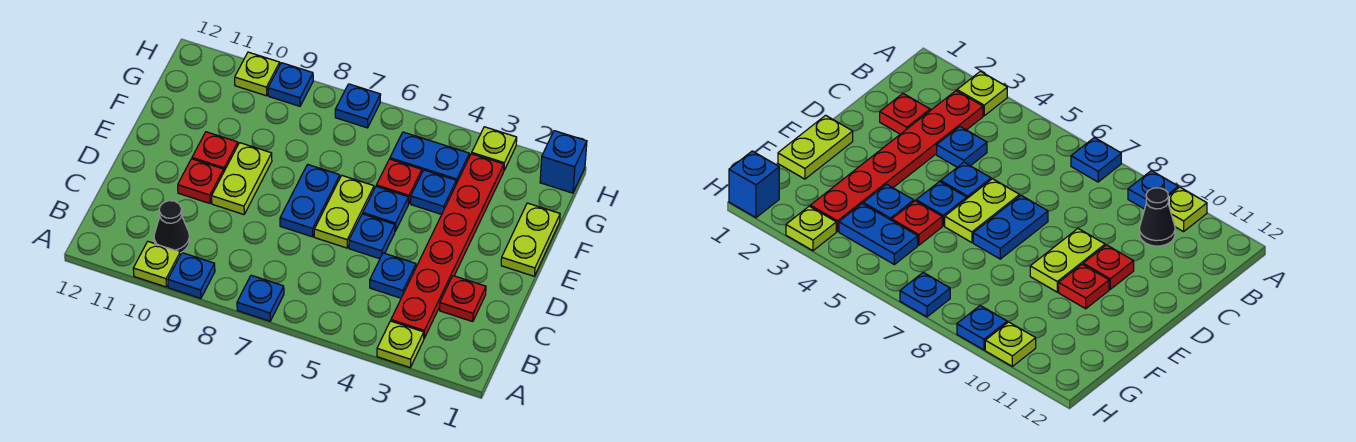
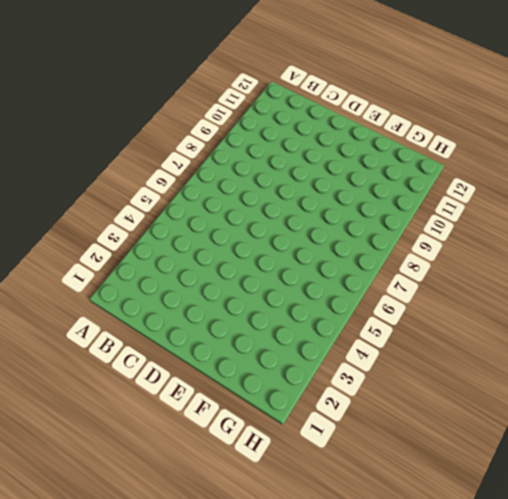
none -> lime plate A3 level 1
none -> blue plate A7 level 1
none -> blue plate A9 level 1

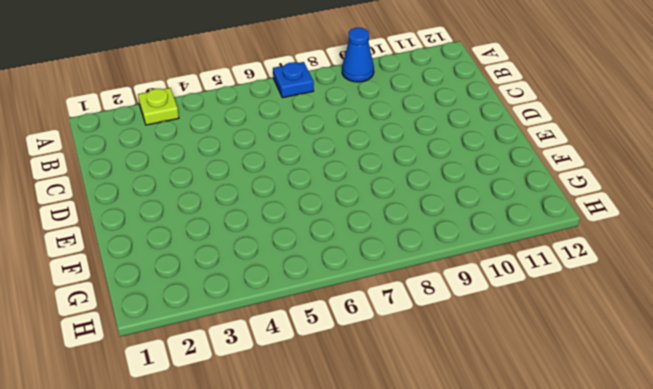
blue cone A9 level 1 -> blue plate A9 level 1
none -> lime plate A10 level 1
none -> red plate B3:G3 level 1
none -> black cone B10 level 1

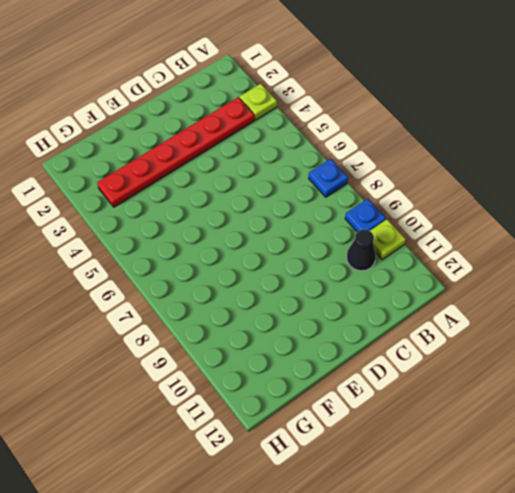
none -> red plate C2 level 1
none -> blue plate C4 level 1
none -> blue plate D5 level 1

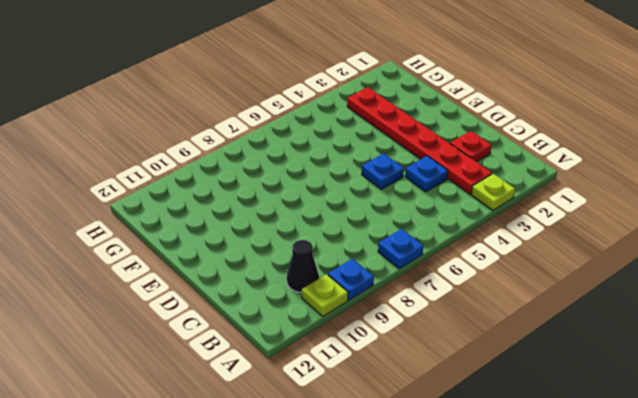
none -> lime plate D6:E6 level 1
none -> blue plate D7:E7 level 1
none -> lime plate D9:E9 level 1

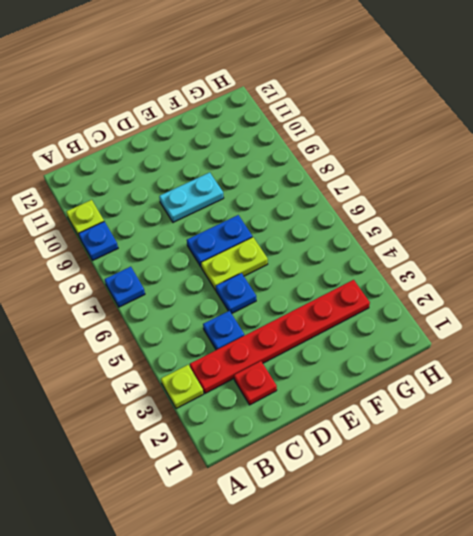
cyan plate D9:E9 level 1 -> lime plate D9:E9 level 1
none -> black cone B10 level 1
none -> red plate D10 level 1
none -> lime plate E1:F1 level 1

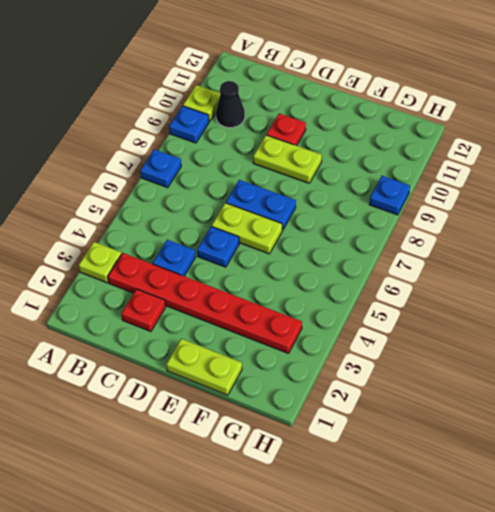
none -> blue plate E5 level 1
none -> red plate E10 level 1
none -> blue plate F4 level 1

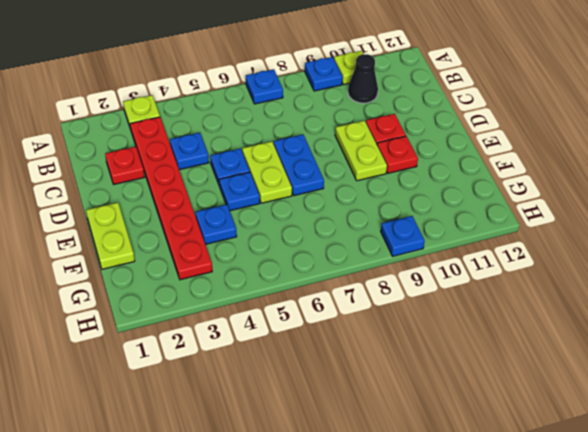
none -> red plate F5 level 1
none -> blue plate G4:G5 level 1
none -> blue brick H1 level 1

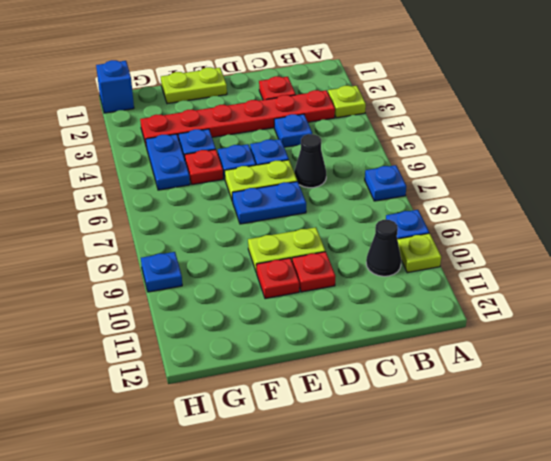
black cone C6 level 1 -> none
none -> lime plate H3 level 1
none -> blue plate H7 level 1
none -> lime plate H10 level 1

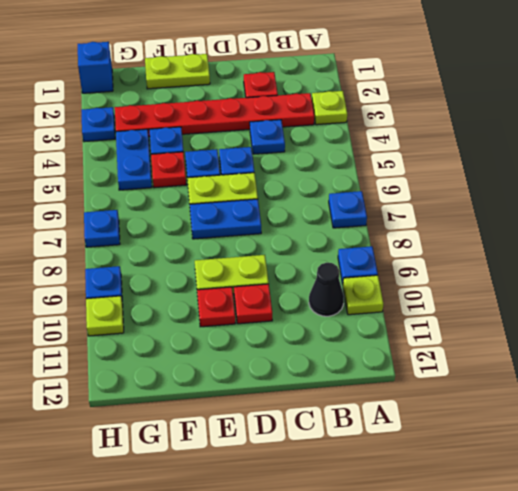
blue plate H3 level 1 -> lime plate H3 level 1

